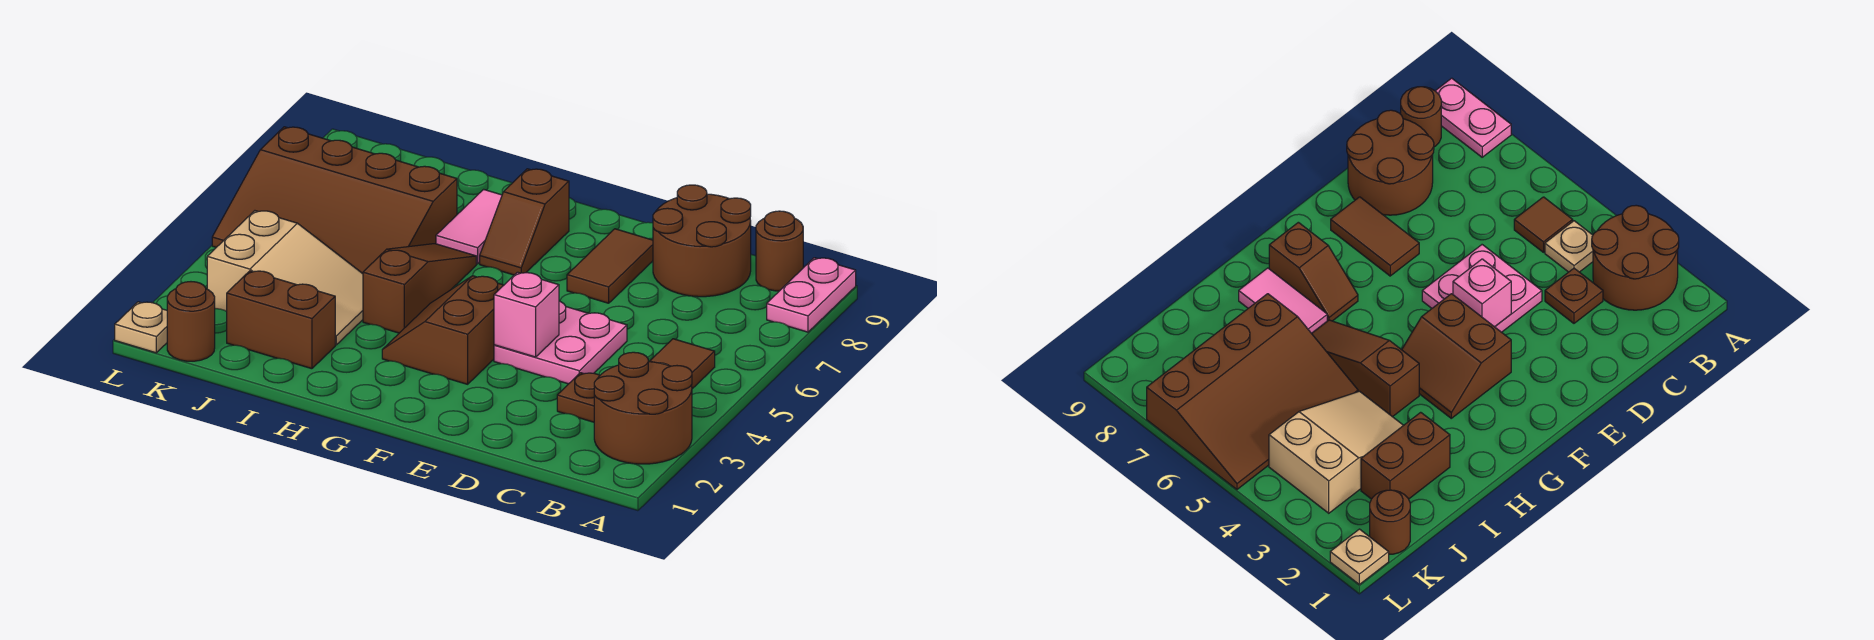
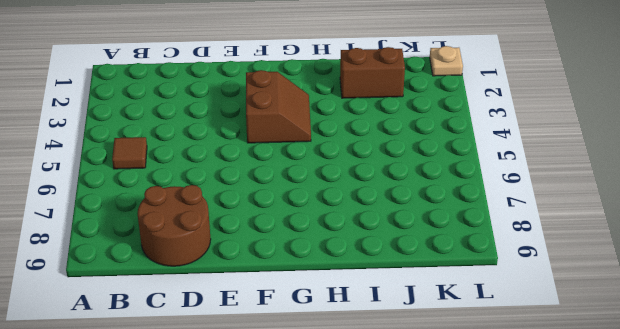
none -> brown round brick A2:B3 level 1
none -> pink plate A8:A9 level 1
none -> tan plate B4 level 1

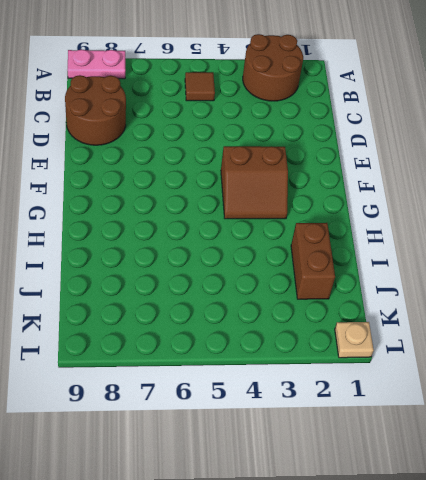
none -> tan plate B4 level 1
none -> brown round brick B9 level 1
none -> brown plate C3 level 1

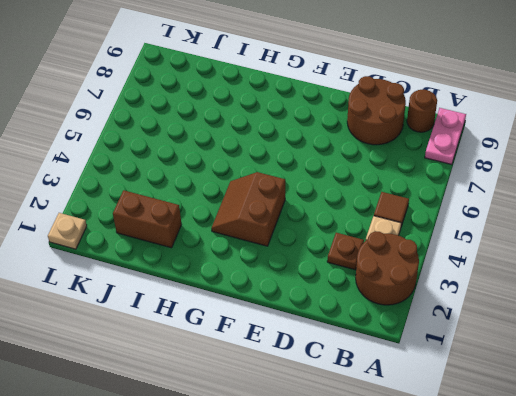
none -> pink plate D4:E5 level 1
none -> brown tile E7:E8 level 1
none -> brown slope G7:G8 level 1 top 8

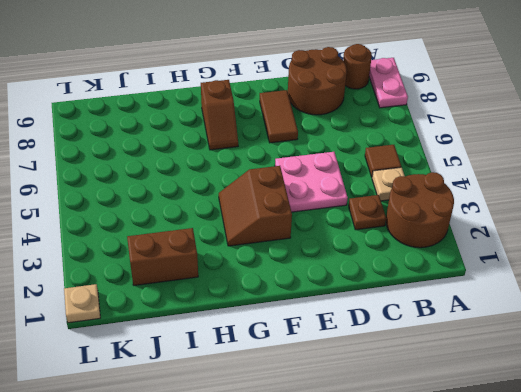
none -> brown slope H4:H6 level 1 top 4
none -> pink tile H7:H8 level 1
none -> tan slope I3:K4 level 1 top K

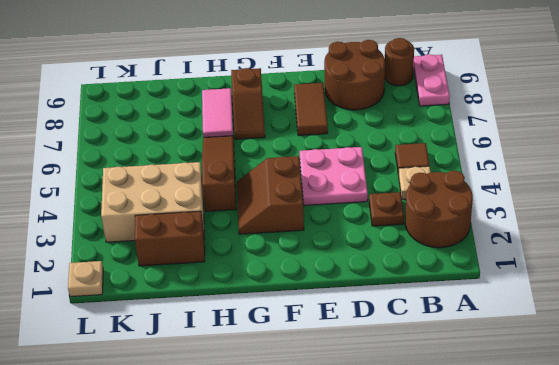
tan brick I3:K4 level 1 -> tan slope I3:K4 level 1 top K
none -> brown slope I5:L7 level 1 top 7
none -> brown round brick K1 level 1
none -> pink brick E4 level 2

